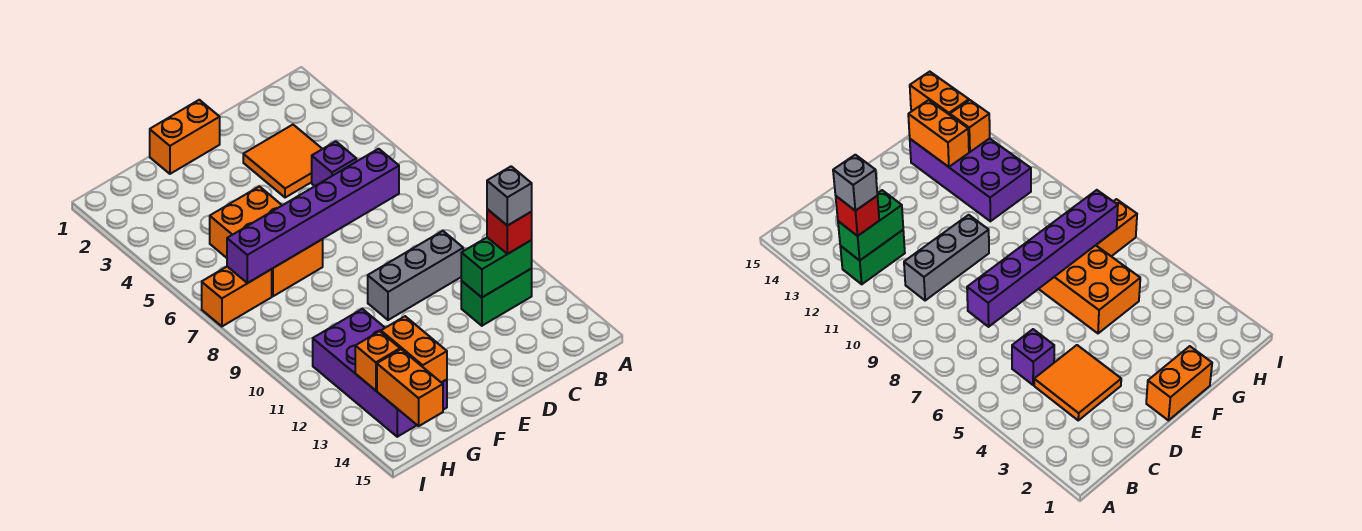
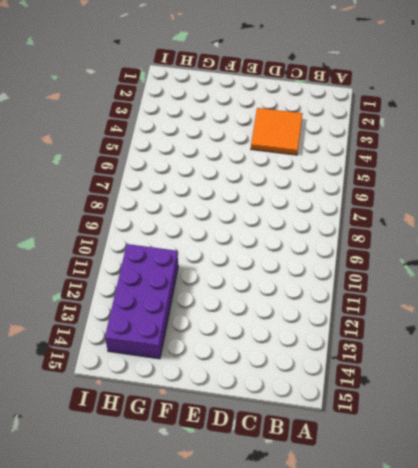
none -> green brick B12:C12 level 1
none -> purple brick C5 level 1
none -> grey brick C10:E10 level 1

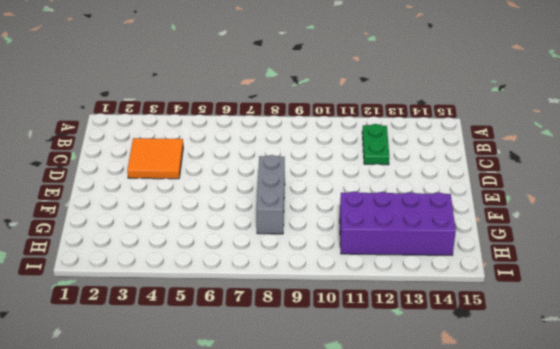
green plate B12:C12 level 1 -> green brick B12:C12 level 1
grey brick E8:G8 level 1 -> grey brick C10:E10 level 1
none -> purple brick C5 level 1
none -> orange brick E1:F1 level 1
none -> orange brick F5:G7 level 1

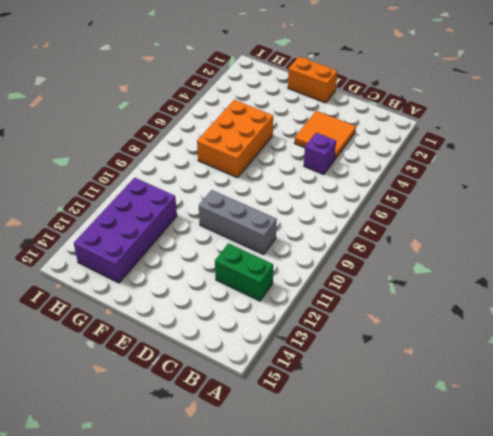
none -> orange brick H7:I7 level 1
none -> green brick B12:C12 level 2
none -> purple brick C7:H7 level 2

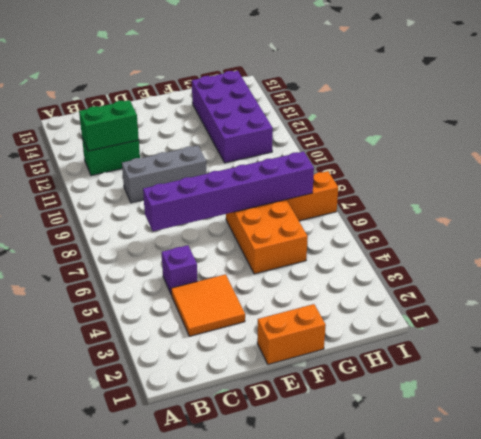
none -> orange brick G13:G14 level 2
none -> orange brick H13 level 2
none -> orange brick H14:H15 level 2

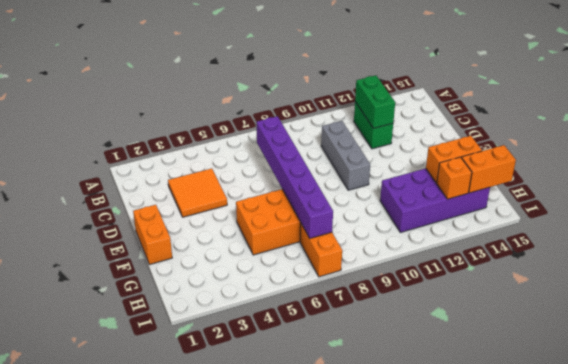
none -> purple brick C5 level 1
none -> red brick B12 level 3
none -> grey brick B12 level 4

